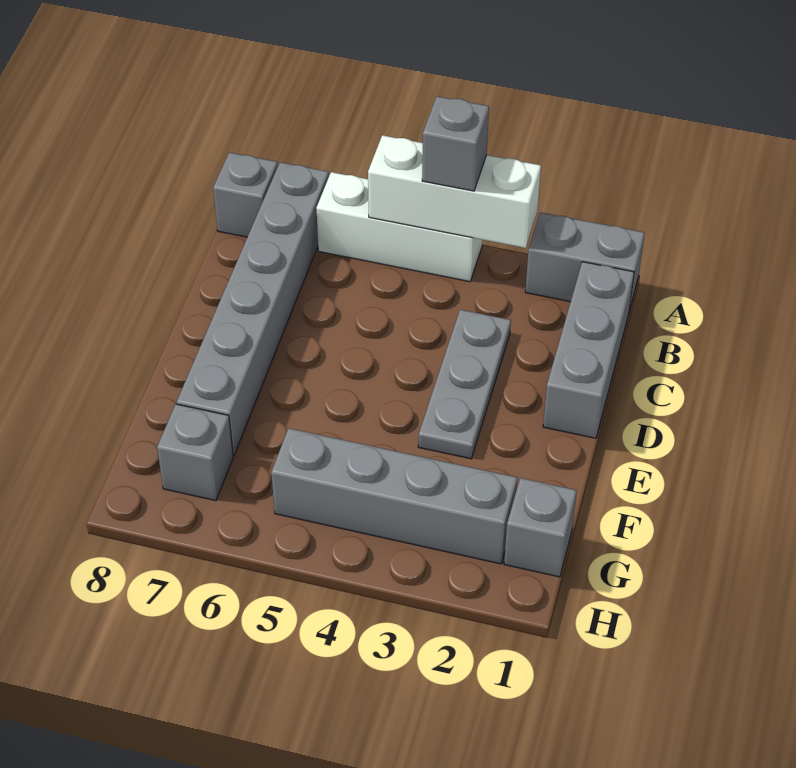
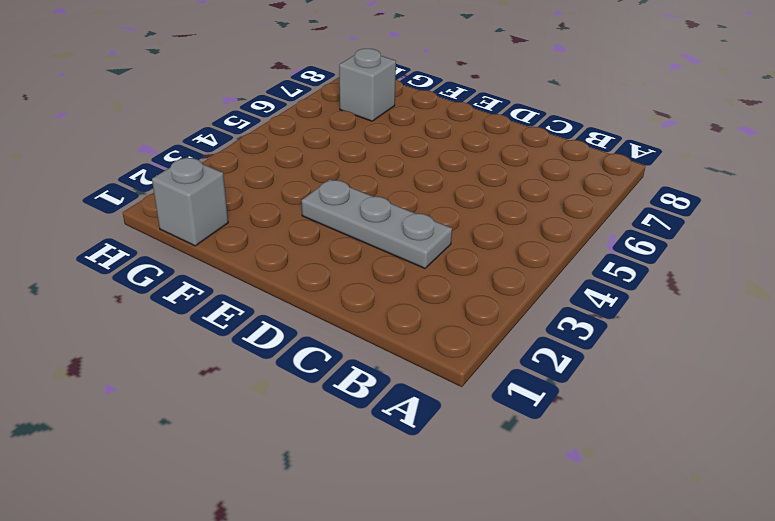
none -> grey brick A1:A2 level 1
none -> white brick A4:A6 level 1

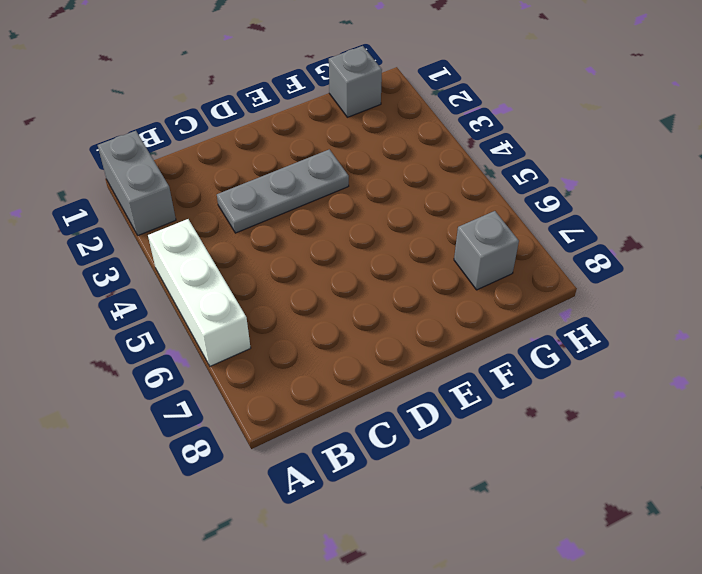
none -> grey brick A7:F7 level 1
none -> grey brick A8 level 1

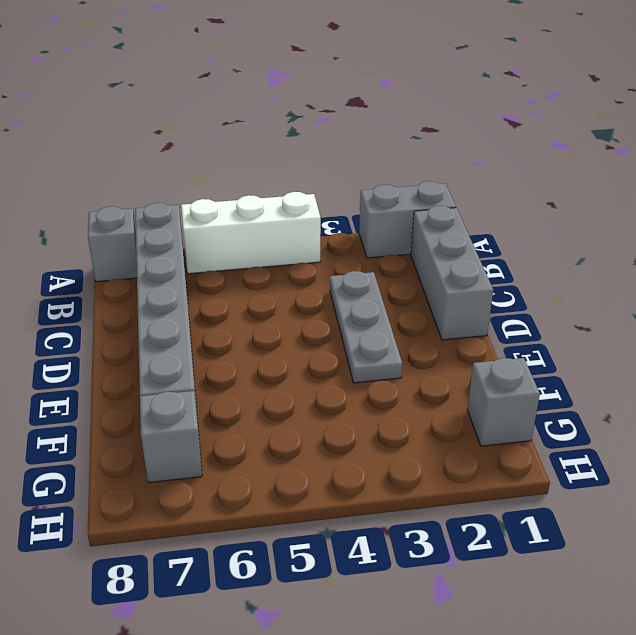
none -> grey brick G2:G5 level 1
none -> white brick A3:A5 level 2

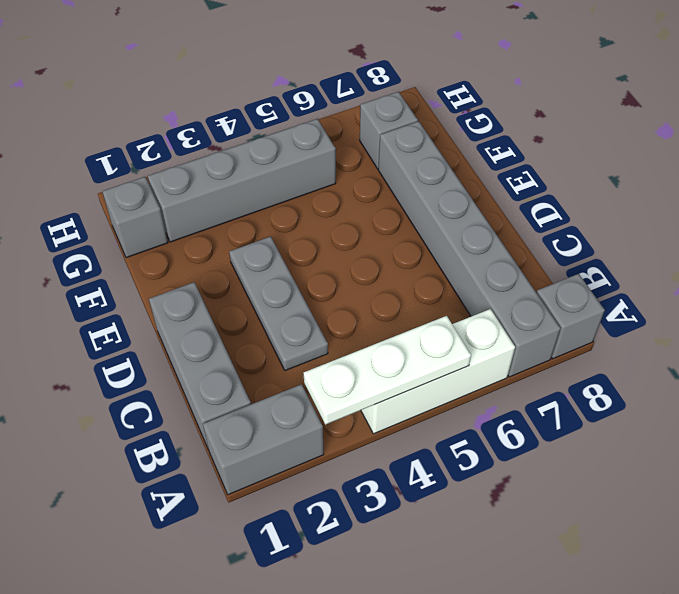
white plate A3:A5 level 2 -> white brick A3:A5 level 2
none -> grey brick A4 level 3

